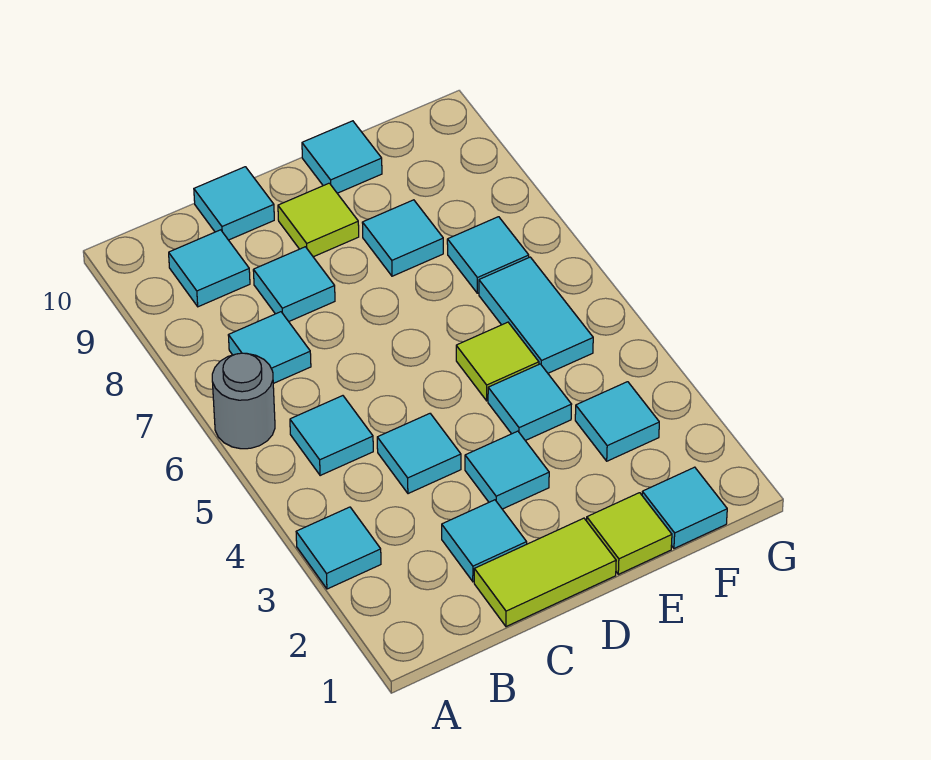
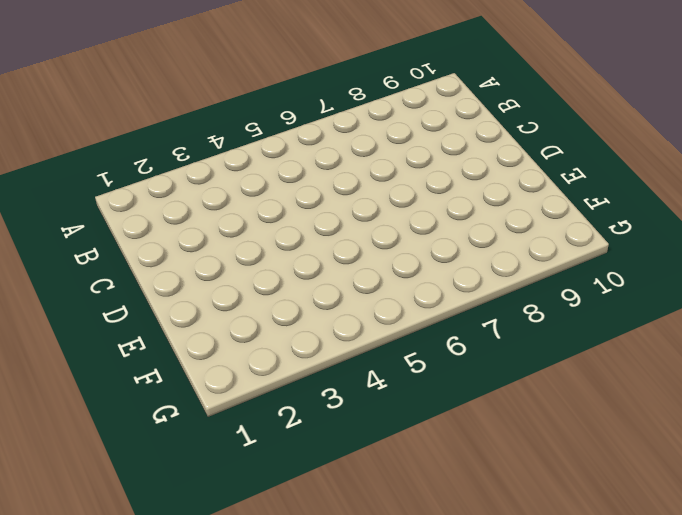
none -> cyan tile A3 level 1
none -> grey round brick A6 level 1
none -> cyan tile B5 level 1

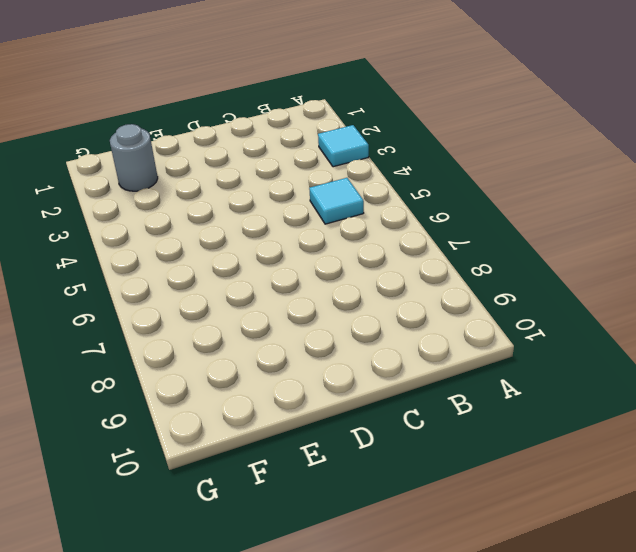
grey round brick F2 level 1 -> grey round brick A6 level 1
none -> cyan tile B7 level 1
none -> cyan tile B9 level 1
none -> lime tile C1:D1 level 1

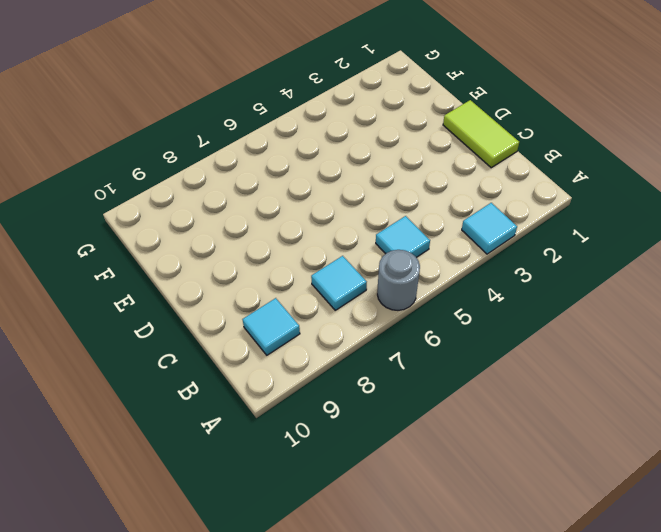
none -> cyan tile C2 level 1
none -> cyan tile C4 level 1
none -> cyan tile C8 level 1

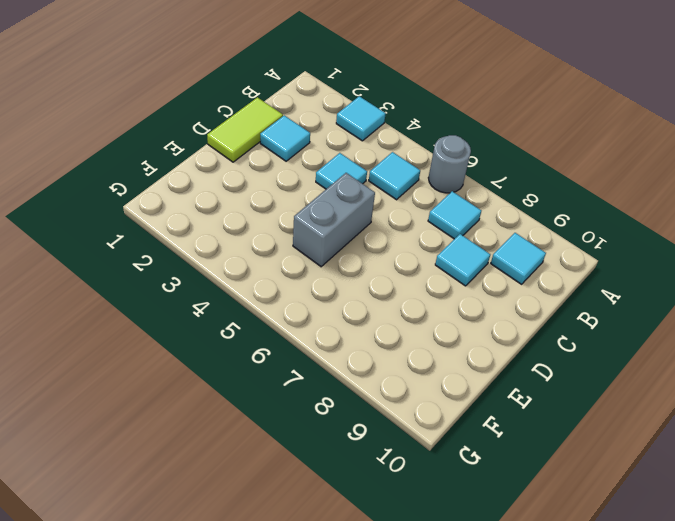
grey brick D5:E5 level 1 -> lime tile E5 level 1
none -> cyan tile C10 level 1
none -> cyan tile D3 level 1
none -> lime tile D9 level 1

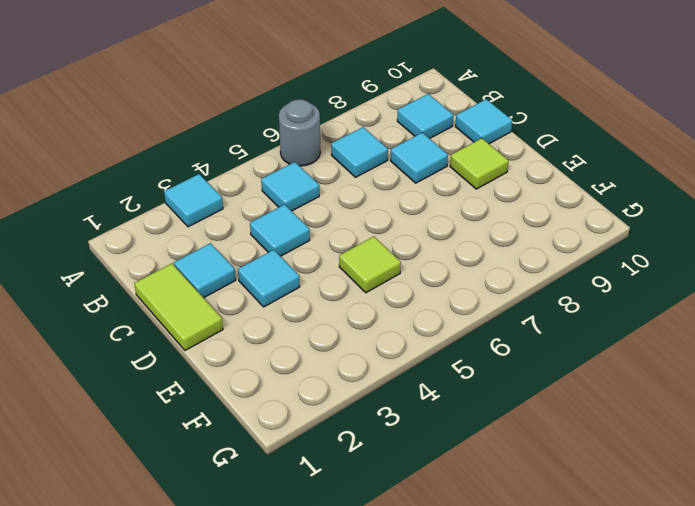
none -> lime tile E1 level 1
none -> cyan tile E4 level 1
none -> cyan tile E8 level 1

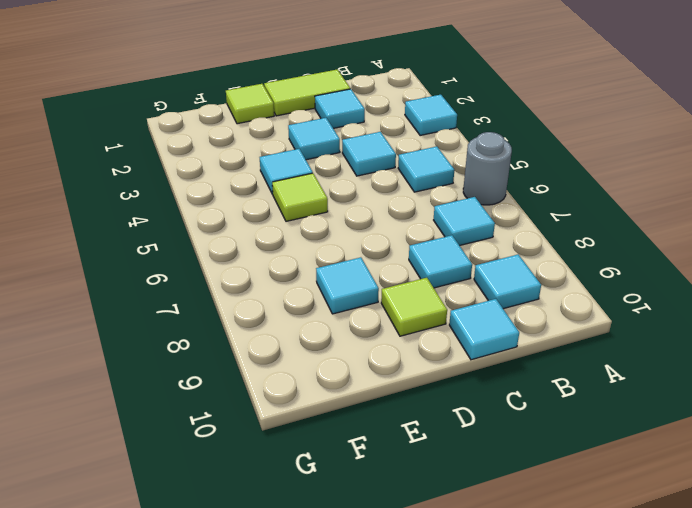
none -> cyan tile E10 level 1
none -> cyan tile F1 level 1
none -> cyan tile F3 level 1

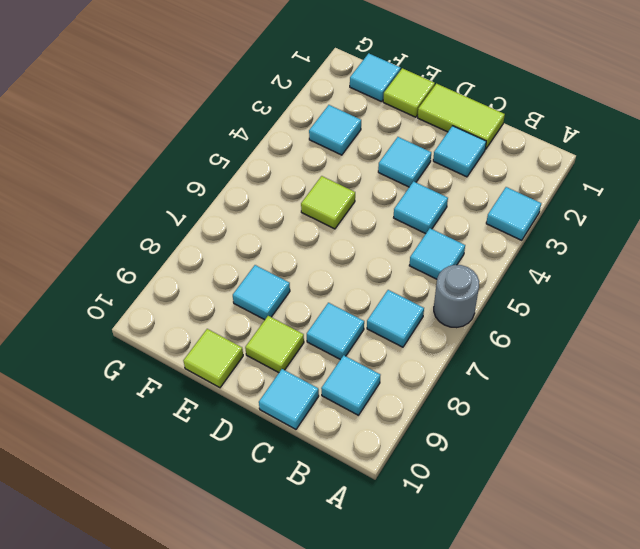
lime tile E10 level 1 -> cyan tile E10 level 1
none -> cyan tile E4 level 1
none -> cyan tile F5:F6 level 1
none -> cyan tile F7 level 1

